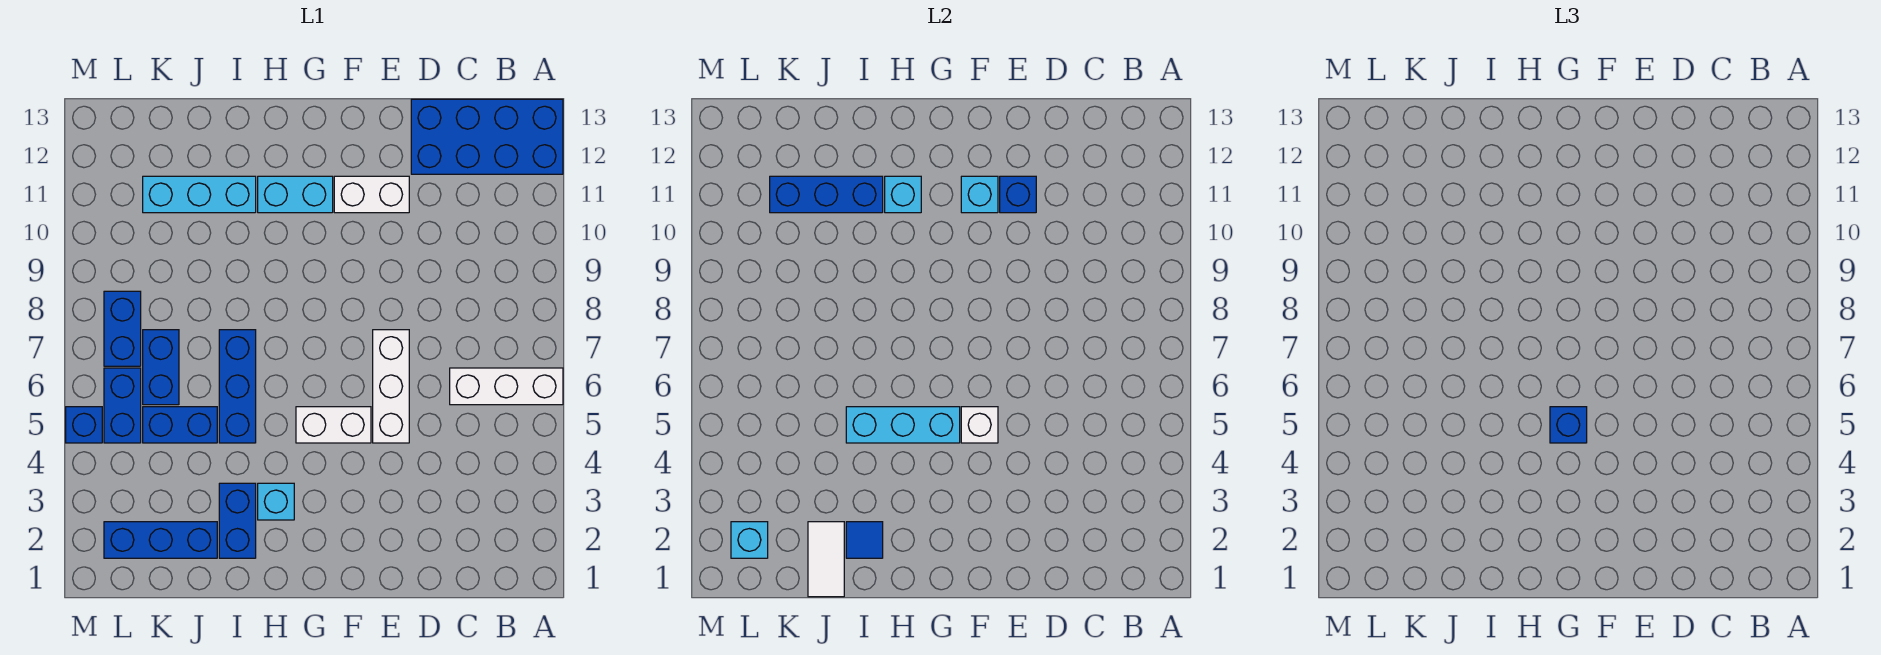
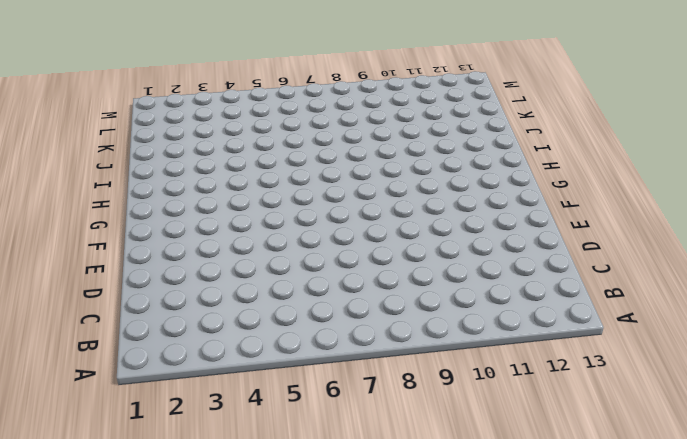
none -> white brick A6:C6 level 1
none -> blue brick A12:D13 level 1
none -> white brick E5:E7 level 1

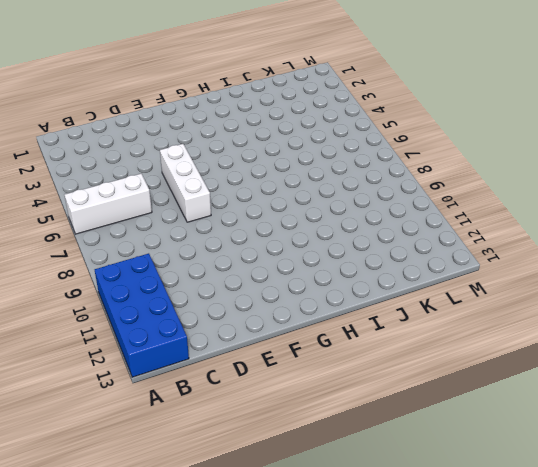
blue brick A10:B13 level 1 -> blue brick A12:D13 level 1
none -> white brick E11:F11 level 1
none -> white brick F5:G5 level 1
none -> cyan brick G11:H11 level 1

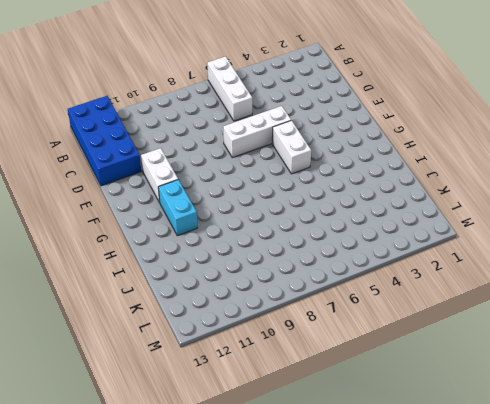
none -> cyan brick H3 level 1
none -> blue brick I2:I3 level 1
none -> blue brick I5:I7 level 1

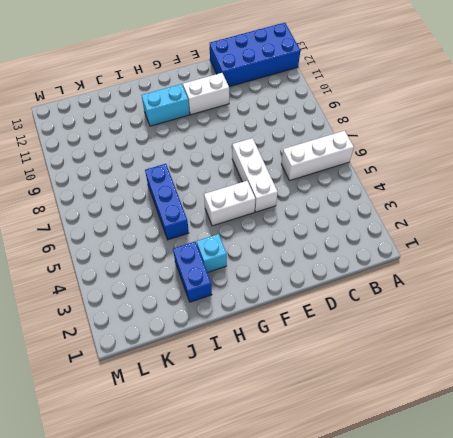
none -> cyan brick I11:K11 level 1
none -> blue brick J2:L2 level 1
none -> blue brick J5:K5 level 1

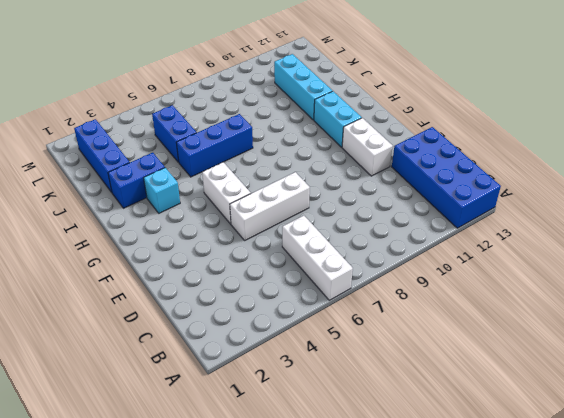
none -> blue brick K6:K7 level 1
none -> blue brick L5:L6 level 1
none -> blue brick L7:L8 level 1

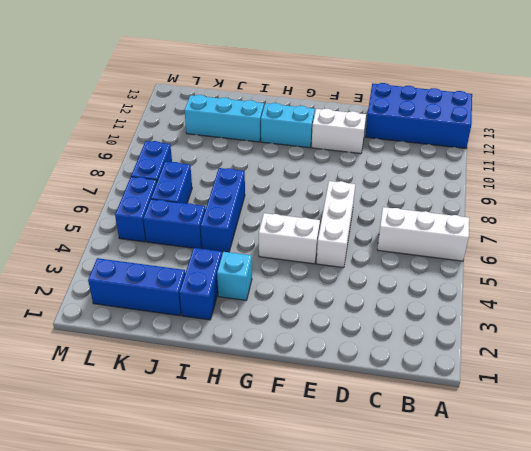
none -> blue brick M5 level 1
none -> blue brick E11 level 2
none -> white brick F5 level 2

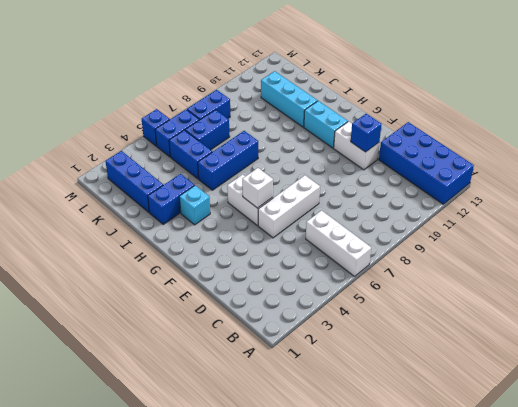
none -> cyan brick F11 level 2
none -> cyan brick G5:I5 level 2
none -> cyan brick H11 level 2

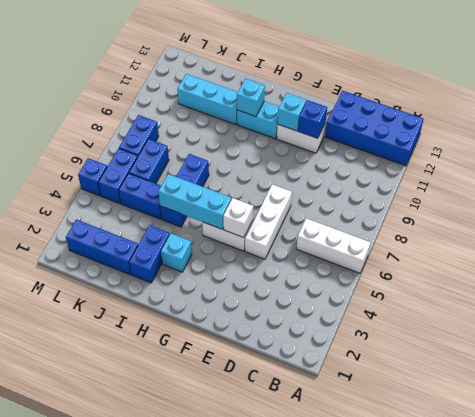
none -> blue tile I2 level 2
none -> blue brick I11:K11 level 2
none -> white tile J1:J2 level 2

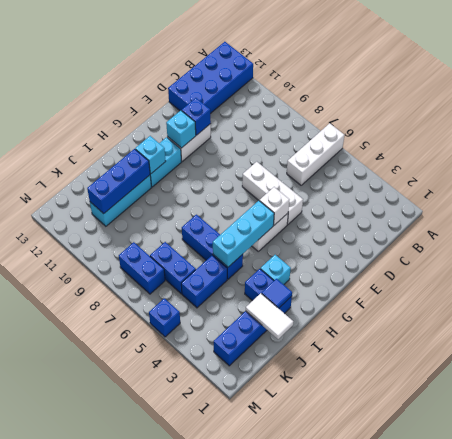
none -> blue brick L5:L6 level 1
none -> cyan brick L2 level 2
none -> blue brick G5 level 3

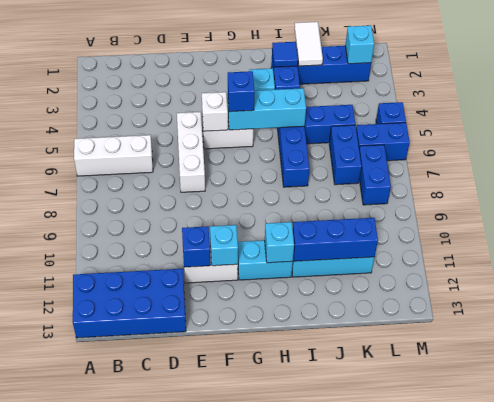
blue brick L6:M6 level 1 -> blue brick L5:L6 level 1

